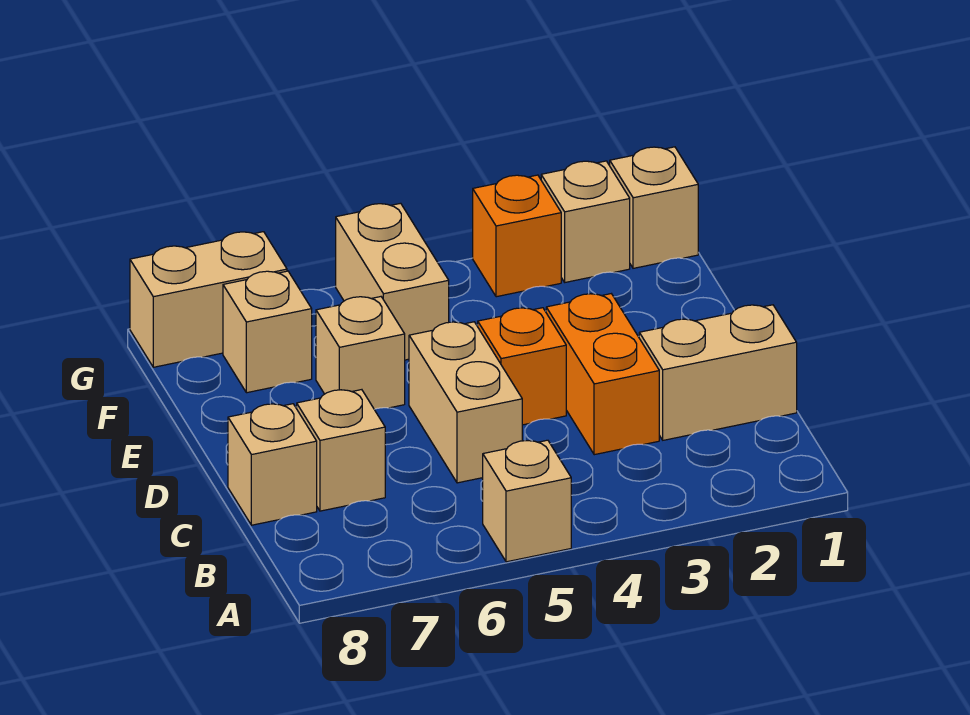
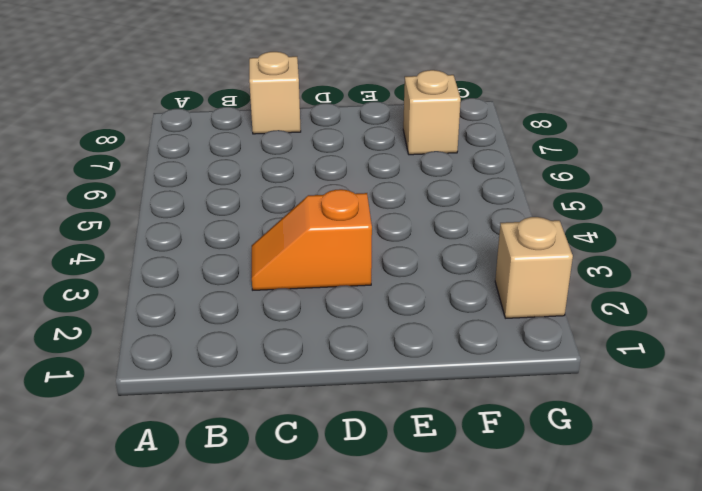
orange slope C3:D3 level 1 top D -> orange brick C3:D3 level 1
none -> tan brick A5 level 1
none -> tan brick C1:C2 level 1
none -> tan brick C5:D5 level 1

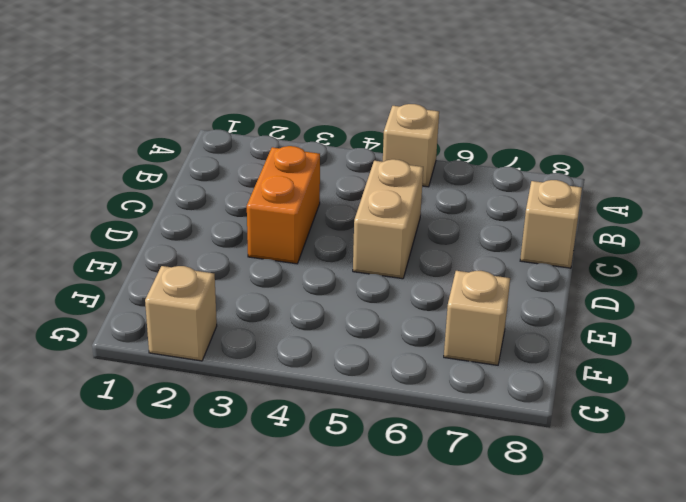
none -> tan brick C1:C2 level 1
none -> tan brick C7 level 1
none -> orange brick D4 level 1

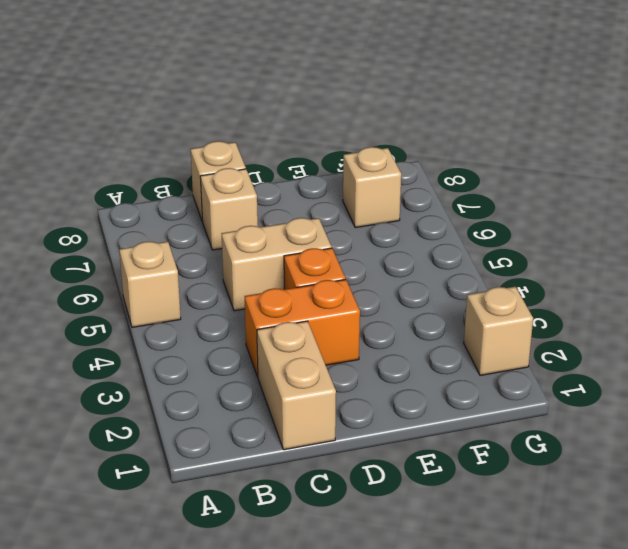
none -> tan brick E6 level 1
none -> tan brick F5:G5 level 1
none -> tan brick G1 level 1

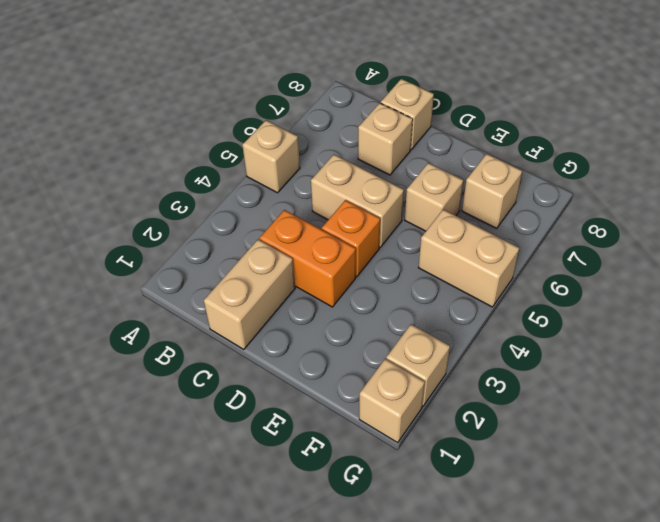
none -> orange brick G3 level 1
none -> tan brick G7:G8 level 1

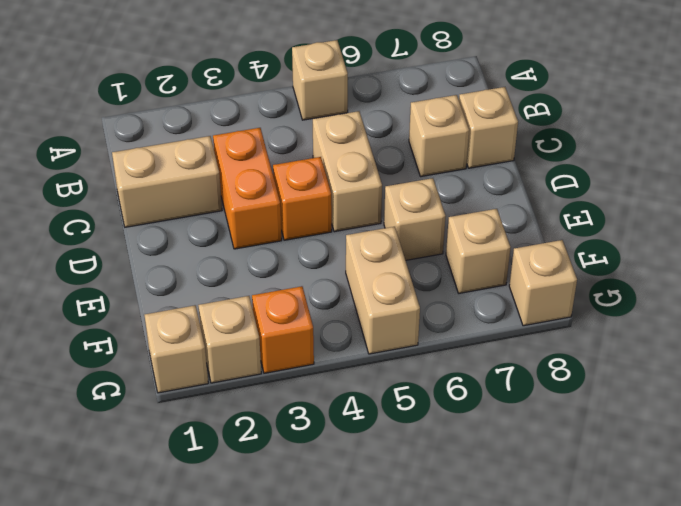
tan brick G8 level 1 -> tan brick G7:G8 level 1

